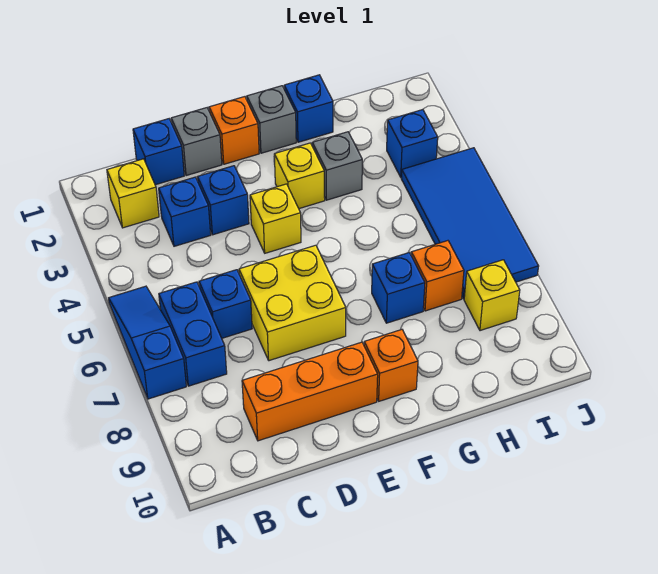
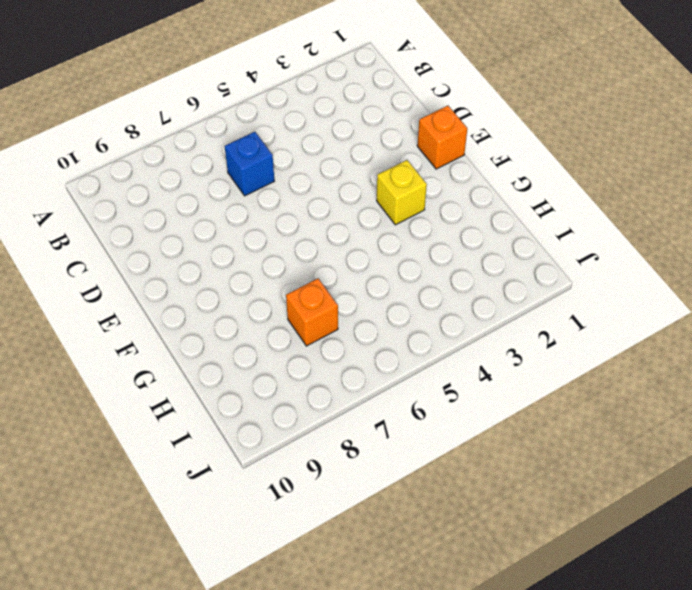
none -> blue slope A5:A7 level 1 top 7
none -> yellow brick B2 level 1
none -> blue brick B6:B7 level 1

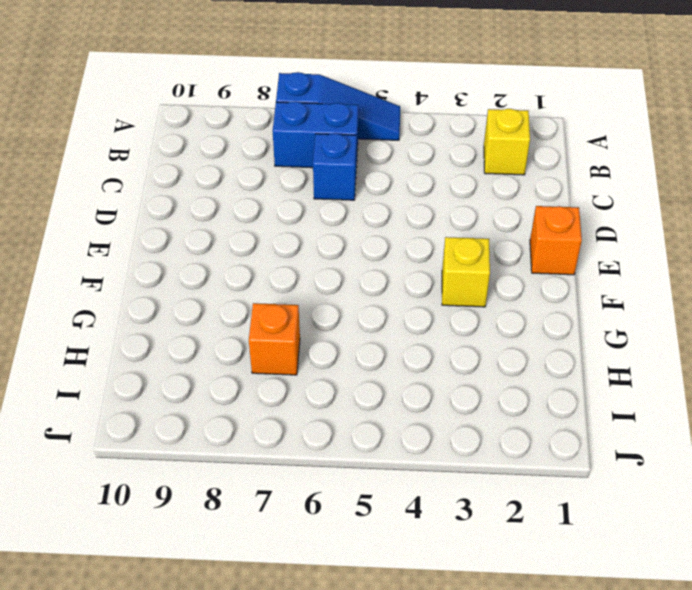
none -> blue brick C1 level 1
none -> blue brick C3 level 1
none -> orange brick C9:E9 level 1

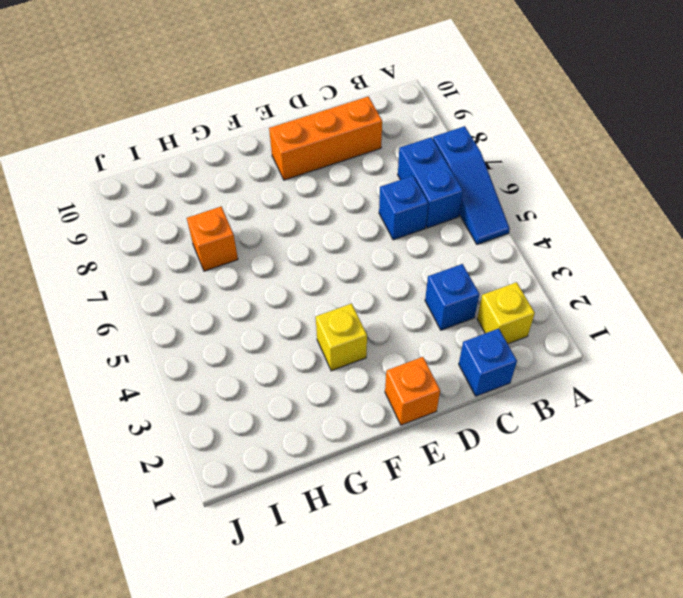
none -> grey brick D1 level 1
none -> blue brick D3 level 1
none -> yellow brick D6:E7 level 1

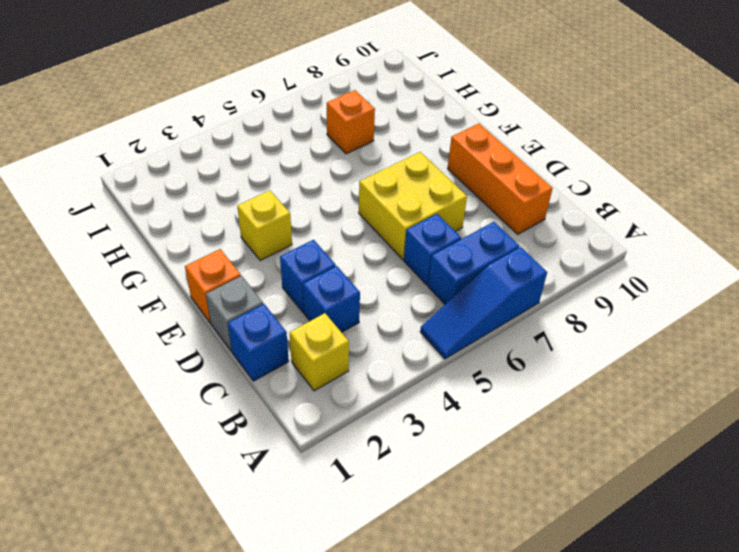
none -> yellow brick E4 level 1
none -> grey brick F1 level 1
none -> orange brick F9 level 1

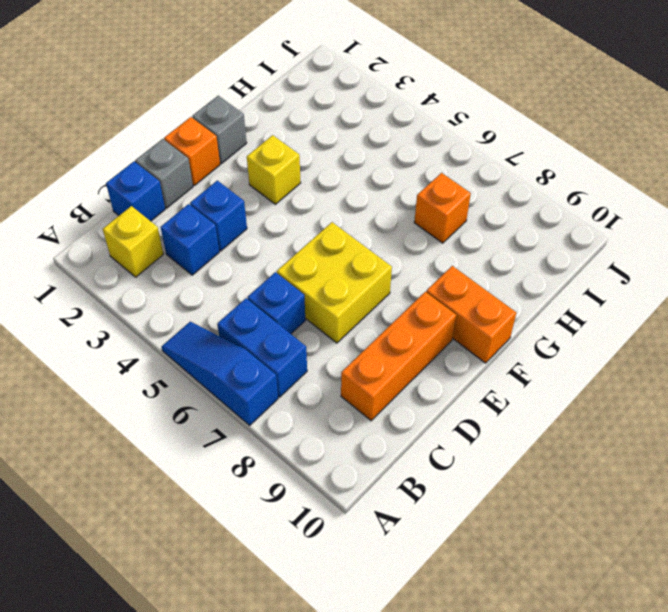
orange brick F9:F10 level 1 -> orange brick F9 level 1
none -> yellow brick E4 level 1
none -> blue brick G1 level 1
none -> grey brick G3 level 1

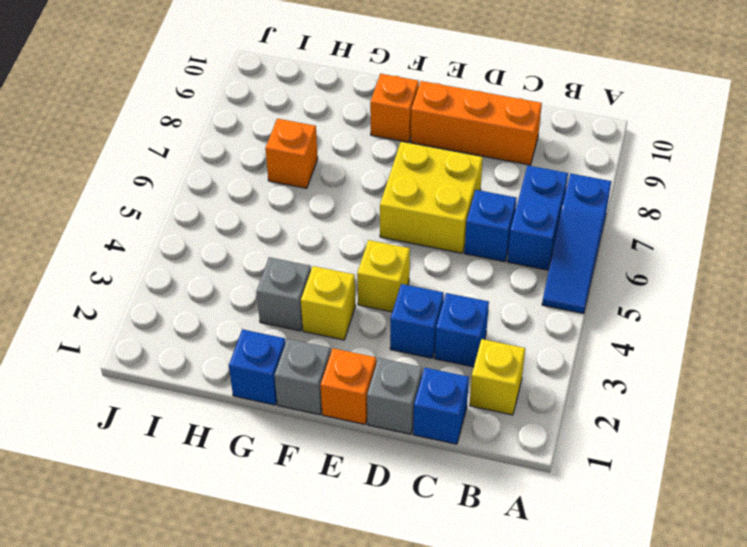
none -> blue brick G7 level 1
none -> blue brick I3 level 1
none -> blue tile I4:J7 level 1

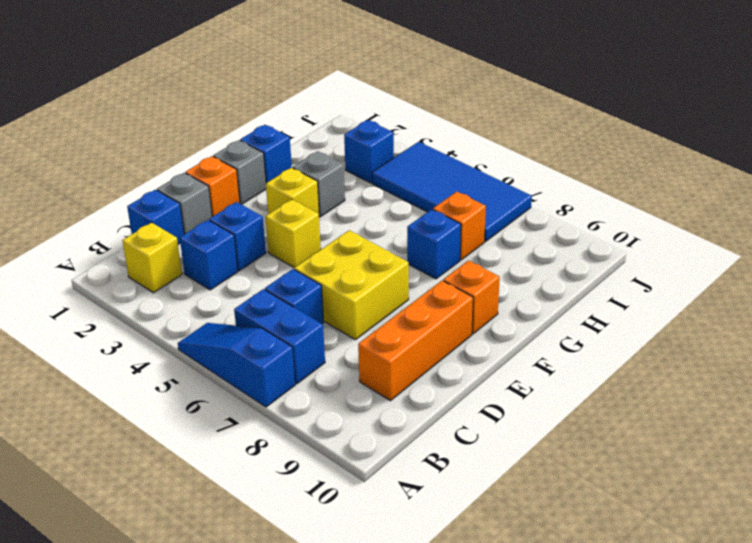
none -> yellow brick I8 level 1

